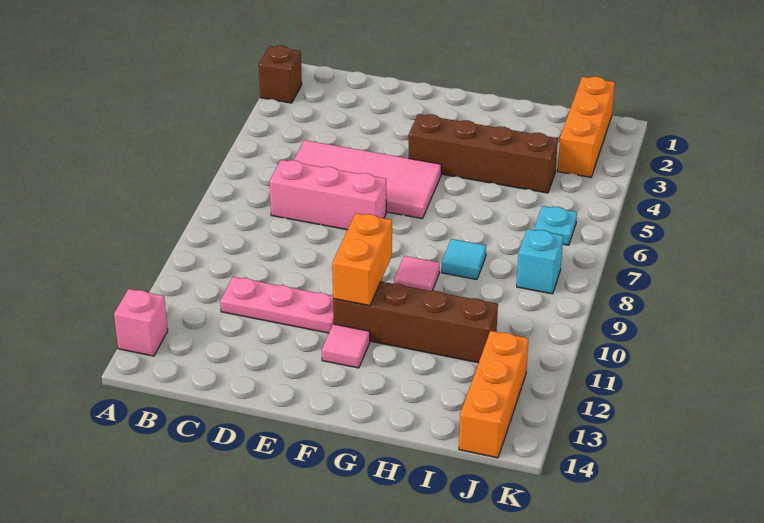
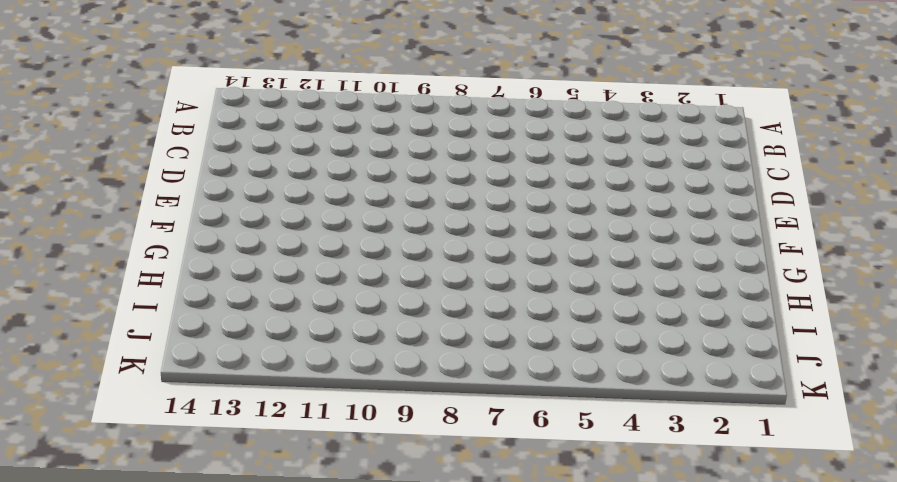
none -> brown brick A2 level 1
none -> pink brick A13 level 1
none -> pink tile C5:F6 level 1

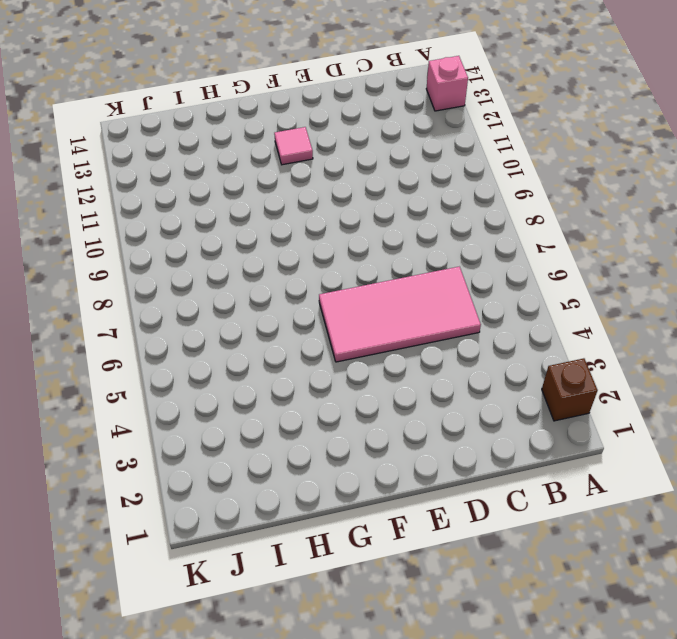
none -> pink brick C7:E7 level 1
none -> pink plate C11:E11 level 1
none -> brown brick F4:I4 level 1

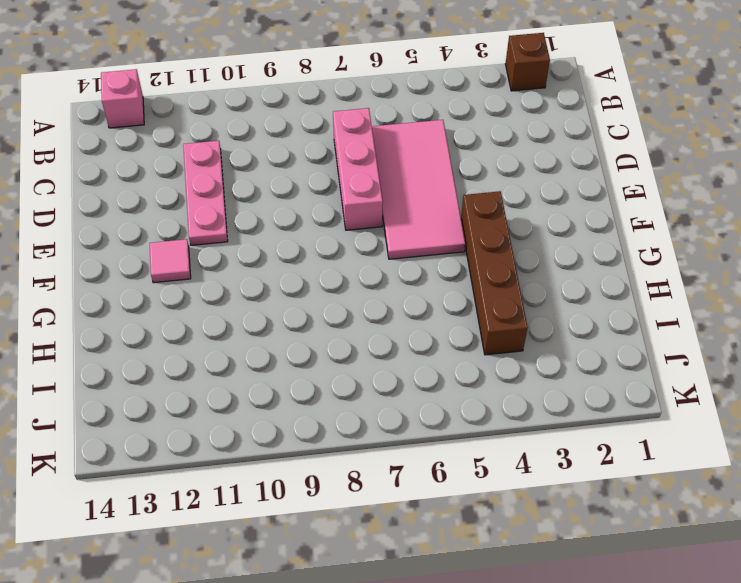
none -> brown brick F11:I11 level 1
none -> pink tile G9 level 1
none -> cyan tile H8 level 1

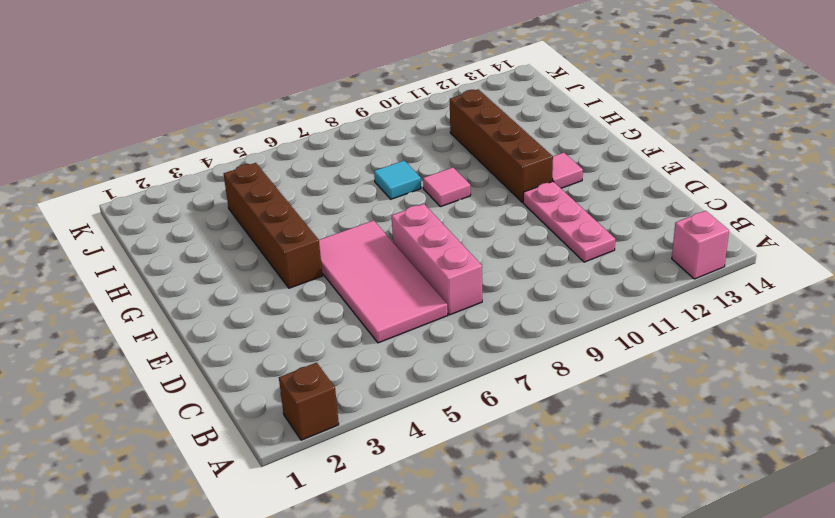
none -> orange brick J1:J3 level 1
none -> cyan plate J6 level 1
none -> cyan brick J8 level 1

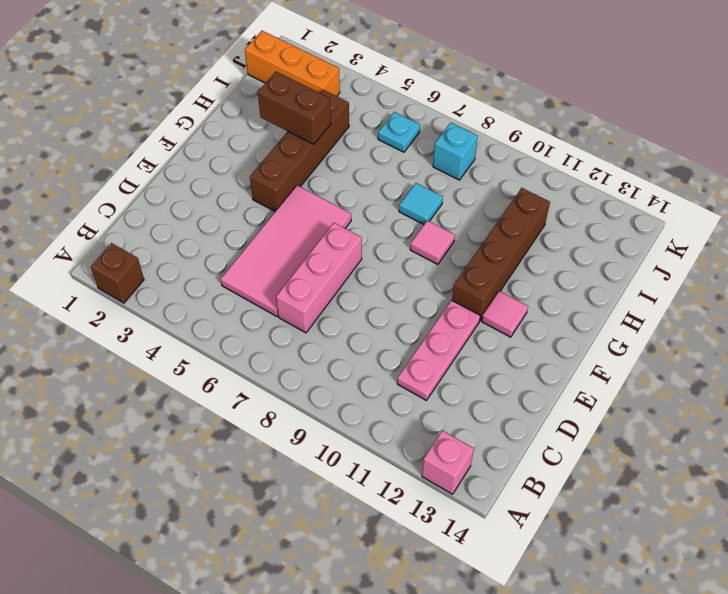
brown brick H3:H4 level 2 -> none
none -> orange brick J12:J14 level 1
none -> orange brick F10:F11 level 2

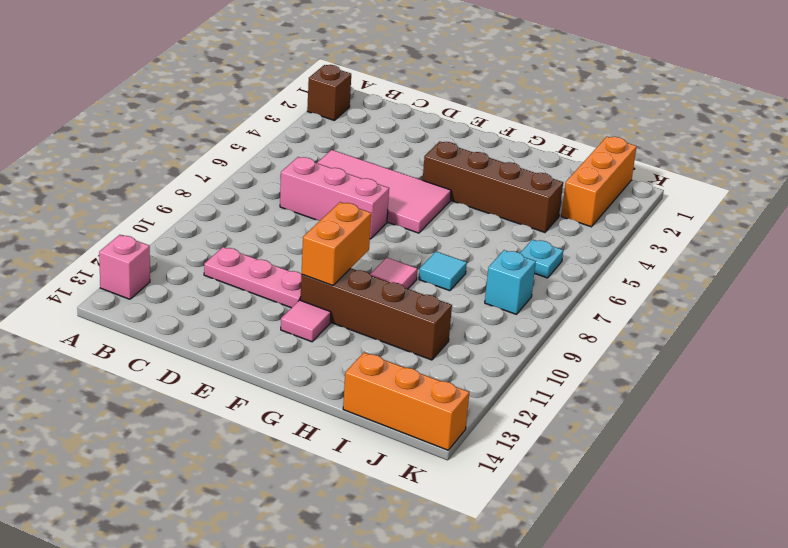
orange brick I14:K14 level 1 -> orange brick J12:J14 level 1

